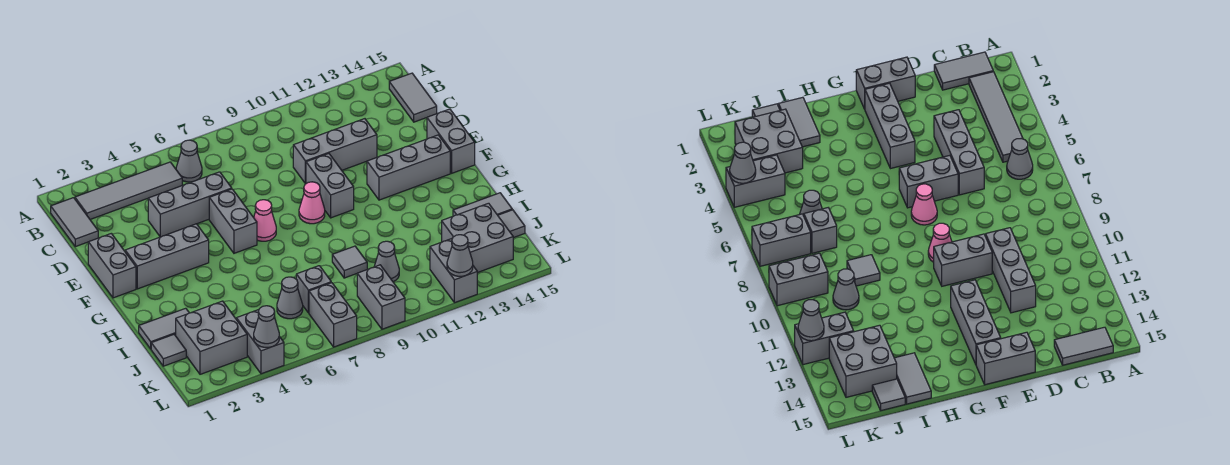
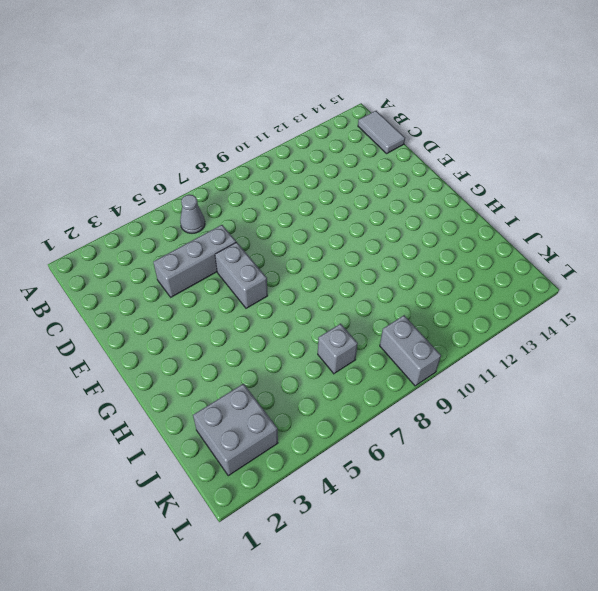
none -> grey tile B1:C1 level 1
none -> grey tile B2:B5 level 1
none -> grey brick D10:D12 level 1
none -> grey brick E1:F1 level 1

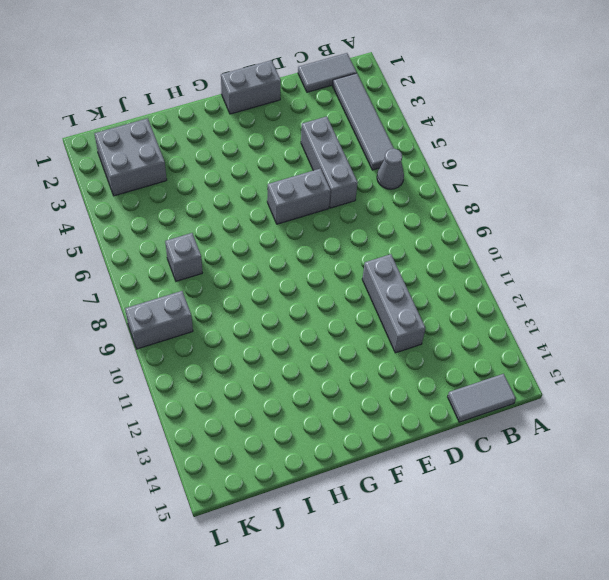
none -> grey brick E10:F10 level 1
none -> grey brick E15:F15 level 1
none -> grey brick F2:F4 level 1
none -> pink cone F7 level 1

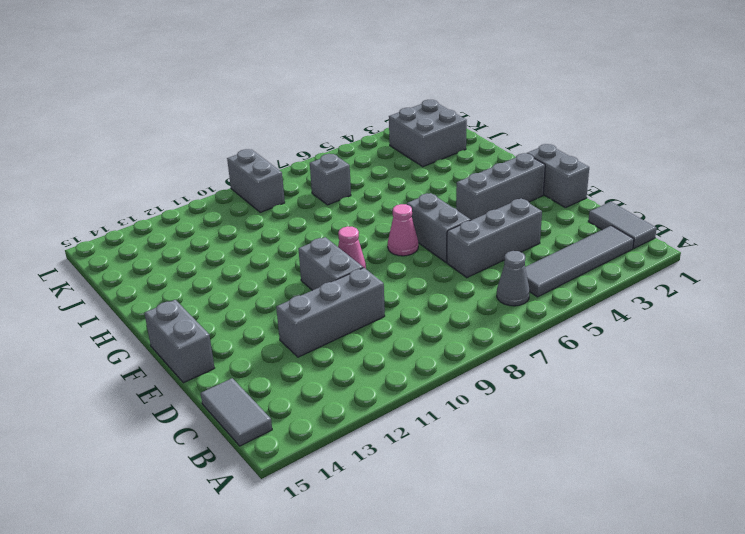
none -> grey brick F12:F14 level 1
none -> grey tile I1:I2 level 1
none -> grey tile I9 level 1
none -> grey tile I14:I15 level 1

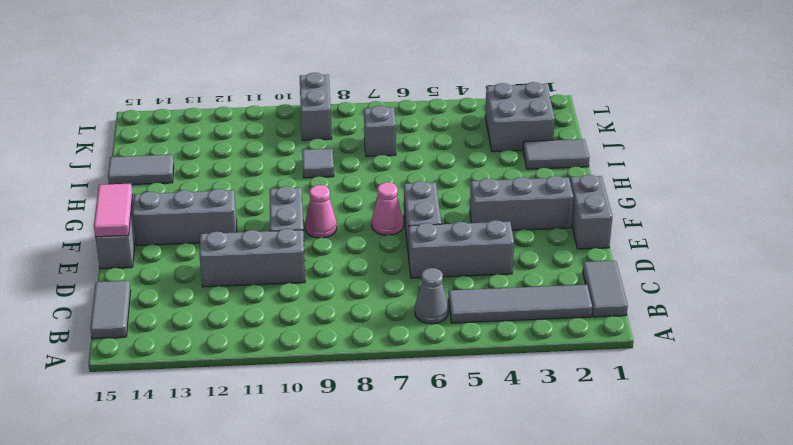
pink tile E15:F15 level 2 -> none
none -> grey tile J1 level 1
none -> grey cone J6 level 1
none -> grey cone J10 level 1
none -> grey brick J13:K14 level 1

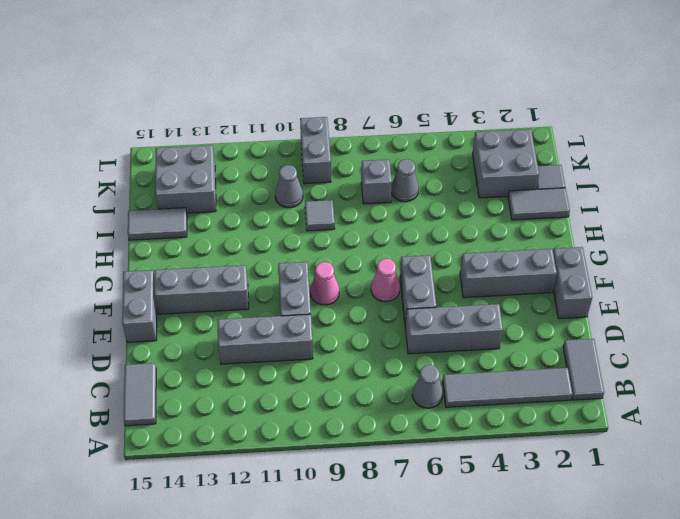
none -> grey tile J15 level 1
none -> grey brick K4:L4 level 1
none -> grey brick K7:L7 level 1
none -> grey brick K12:L12 level 1

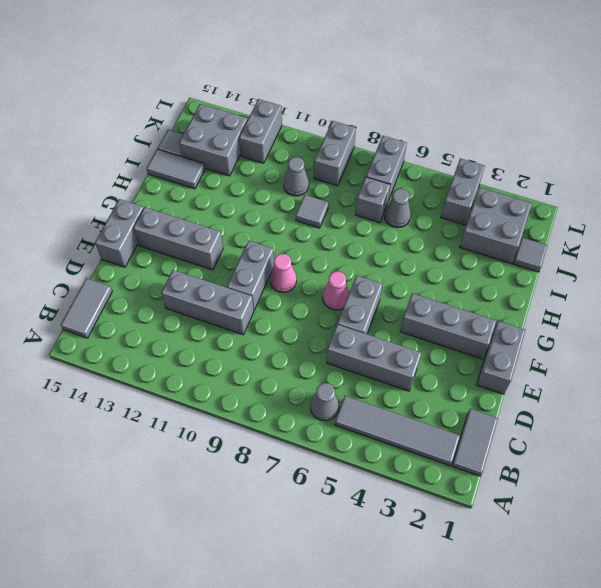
none -> grey tile I1:I2 level 1
none -> grey cone L4 level 2
none -> grey cone L12 level 2

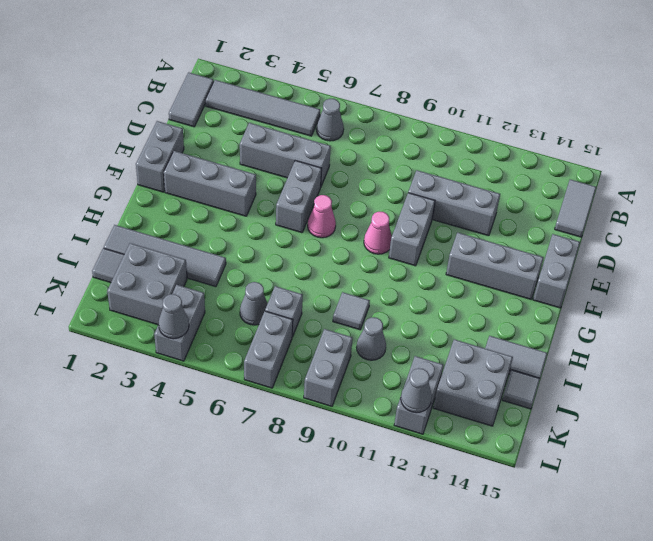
grey tile I1:I4 level 1 -> grey tile I1:I2 level 1

